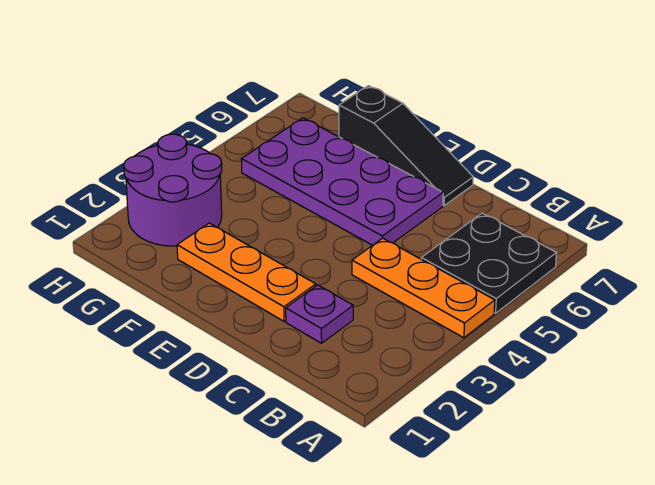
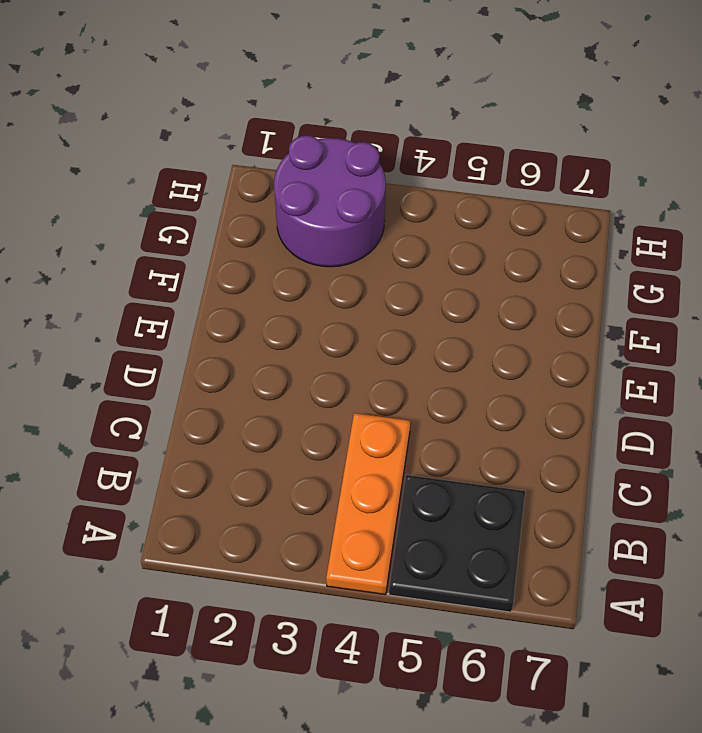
none -> purple plate C2 level 1
none -> orange plate D2:F2 level 1

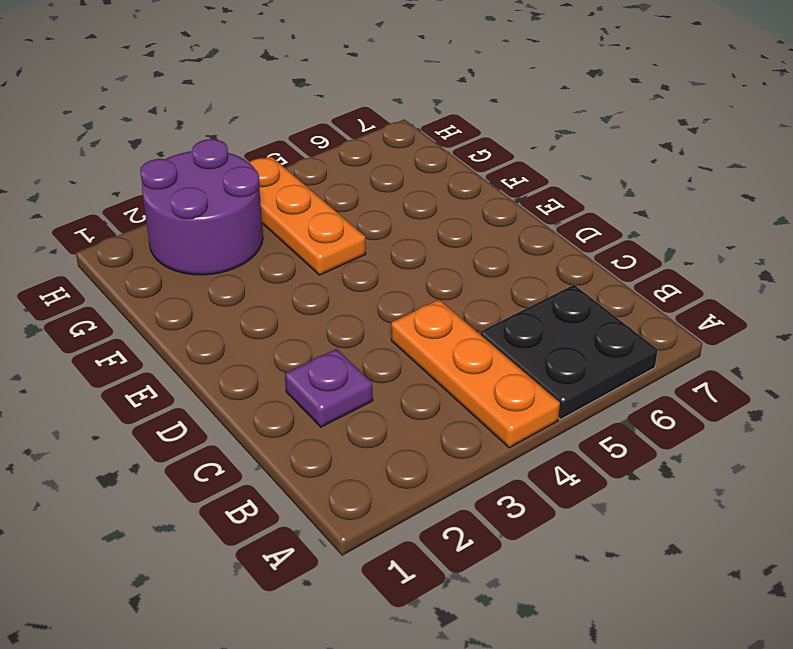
orange plate F4:H4 level 1 -> orange plate D2:F2 level 1
none -> purple plate D5:G6 level 1
none -> black slope D7:F7 level 1 top F

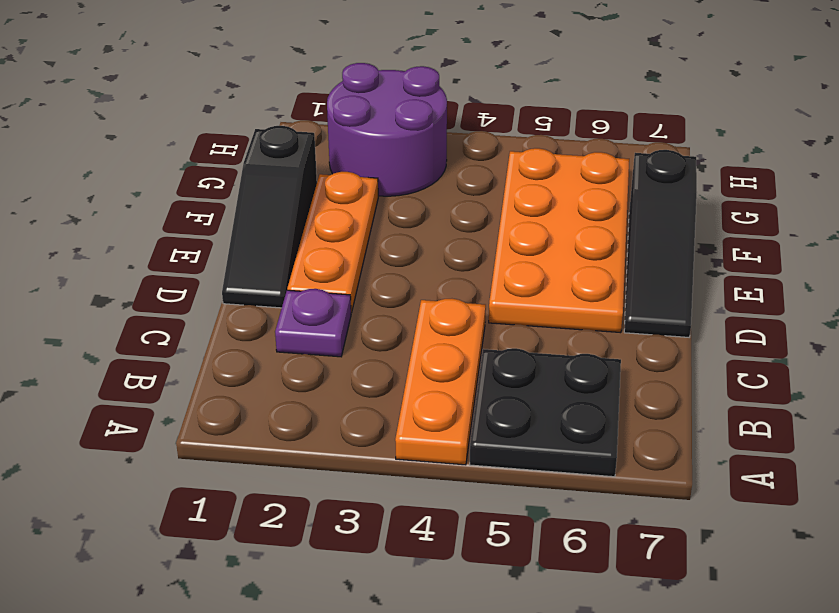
black slope D1:F1 level 1 top F -> none
orange plate D5:G6 level 1 -> purple plate D5:G6 level 1

